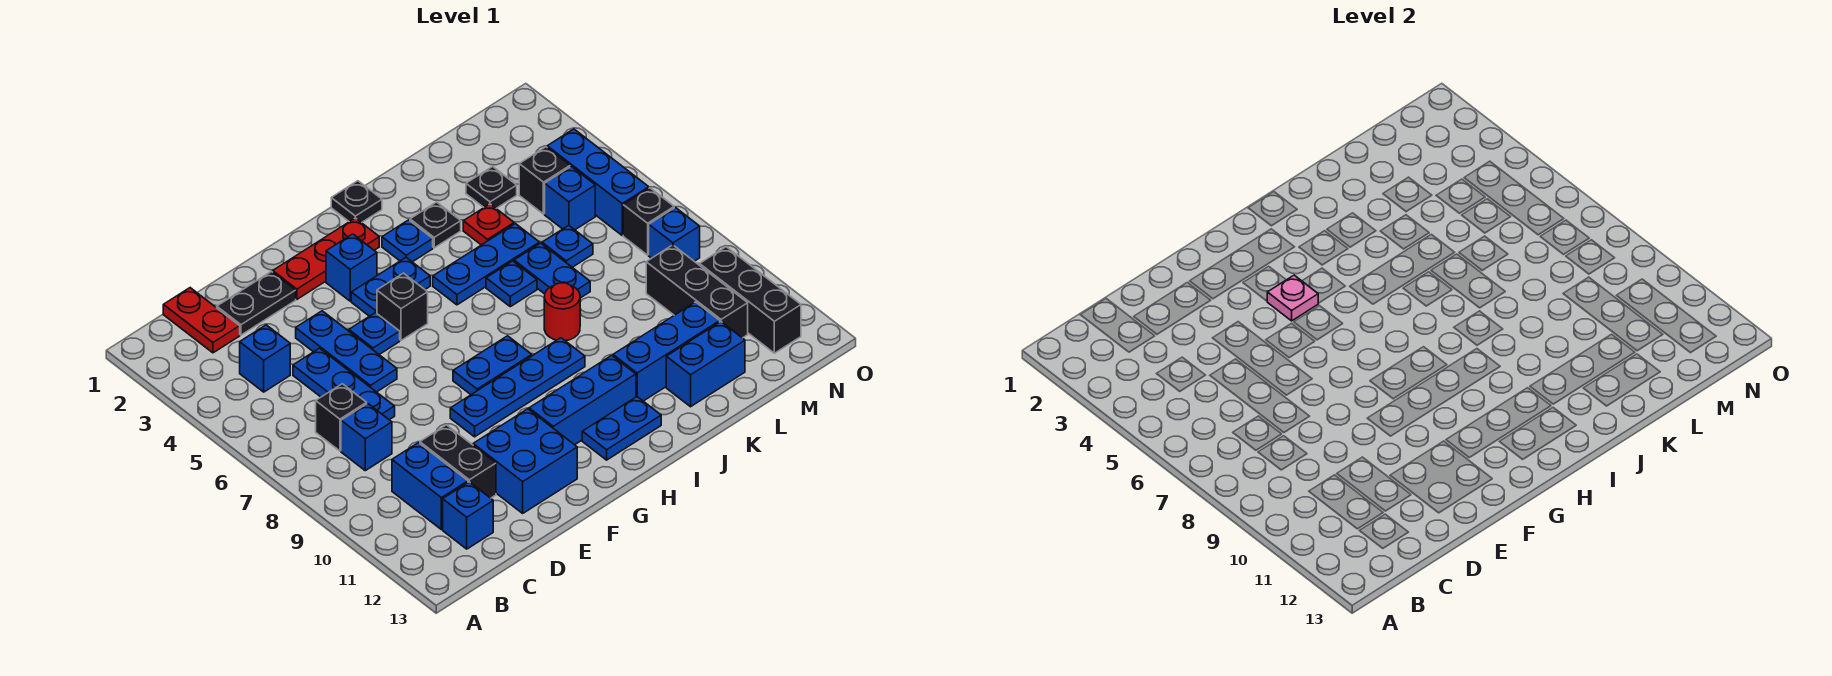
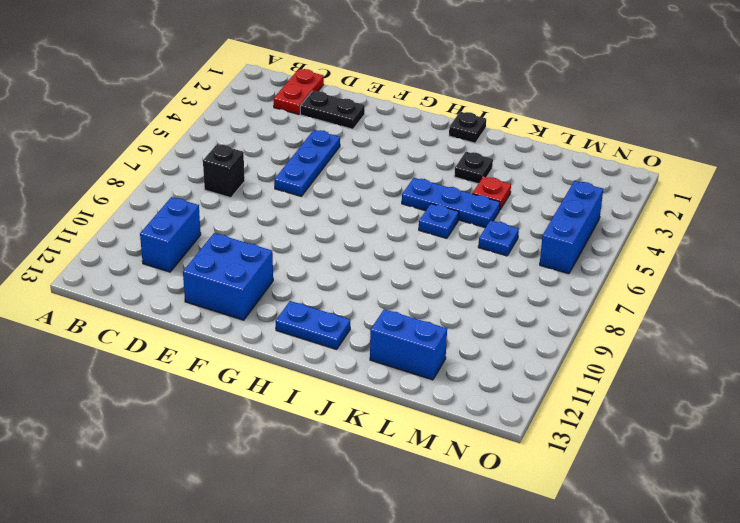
none -> blue brick C4 level 1
none -> blue brick C8 level 1
none -> blue brick C12 level 1
none -> blue plate D5:D7 level 1

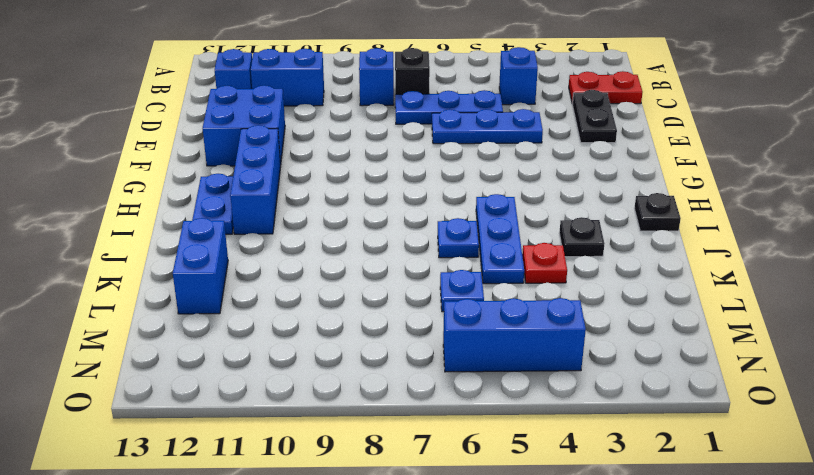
none -> black brick D10:D11 level 1
none -> red plate F2:H2 level 1
none -> blue plate F5 level 1
none -> blue plate F9:I9 level 1

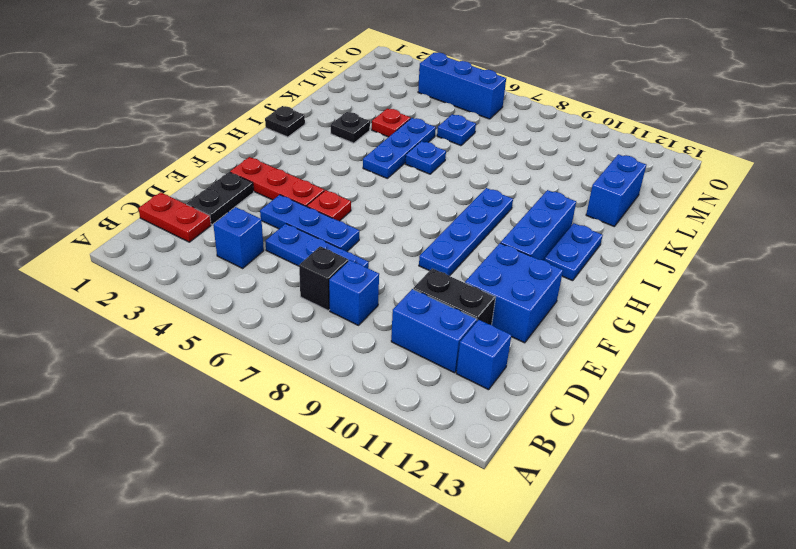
red plate F2:F4 level 1 -> red plate F2:H2 level 1
red plate F5 level 1 -> blue plate F5 level 1
none -> blue brick G3 level 1
none -> blue plate G4:H4 level 1
none -> black brick G5 level 1
none -> blue plate G8:H8 level 1

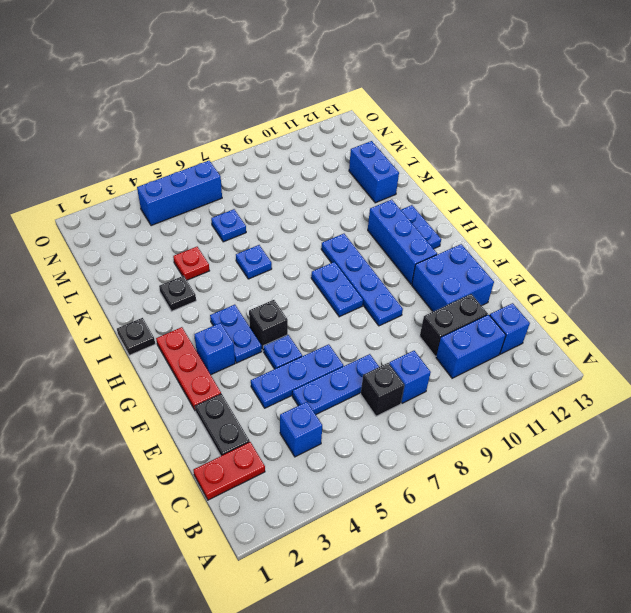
none -> blue plate I3 level 1
none -> blue plate I5:K5 level 1
none -> red round brick J8 level 1
none -> blue brick J11:L11 level 1

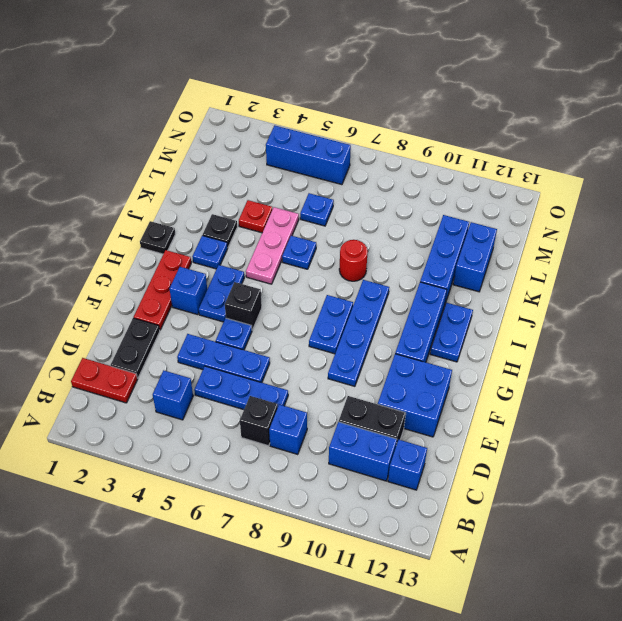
pink plate I5:K5 level 1 -> blue plate I5:K5 level 1
none -> blue plate K6:K7 level 1
none -> black plate L3 level 1
none -> black brick M4 level 1
none -> blue brick M5 level 1

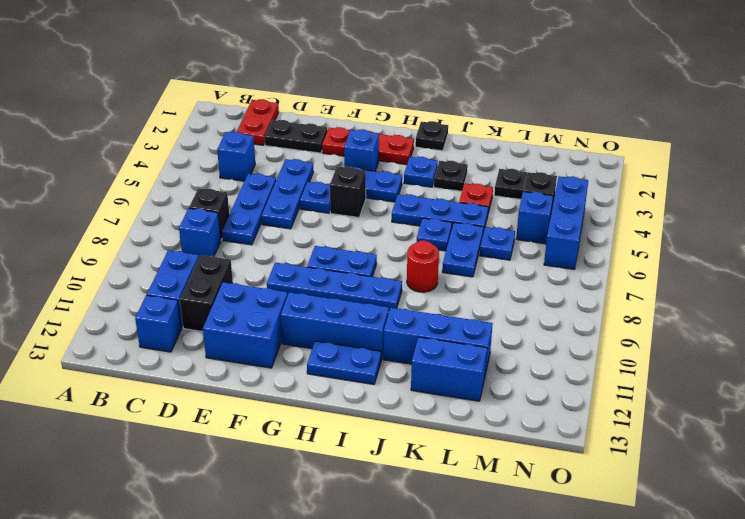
none -> black brick M9:M11 level 1
none -> black brick N7 level 1
none -> blue brick N8 level 1
none -> black brick N10:N12 level 1

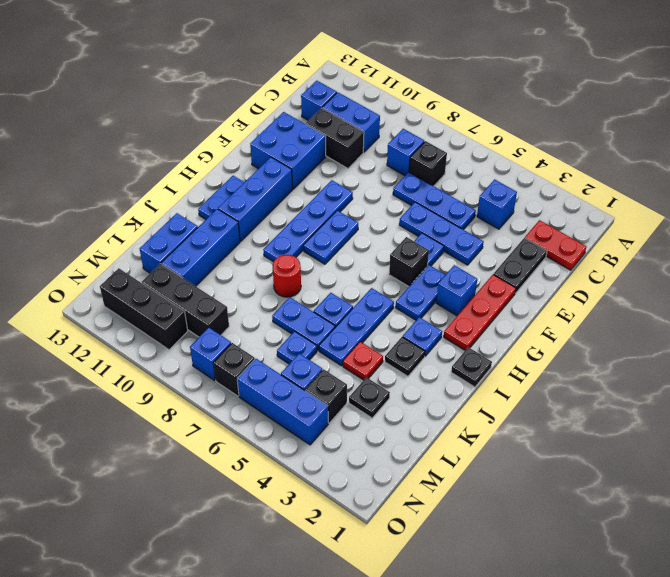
none -> pink plate G4 level 2

